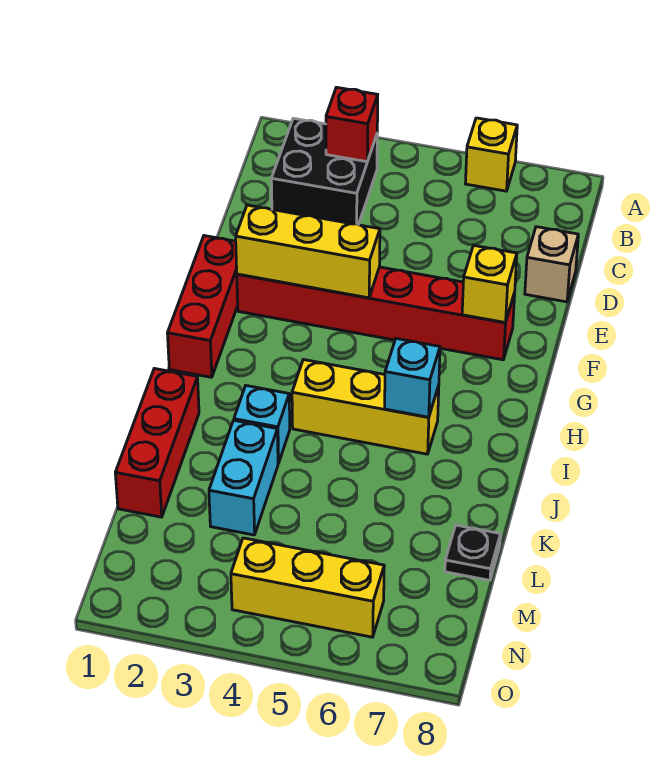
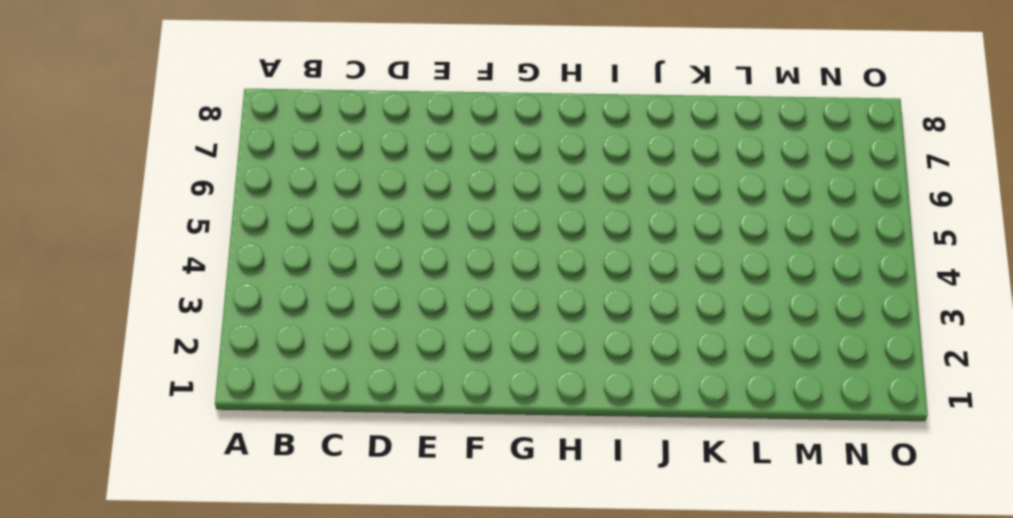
none -> yellow brick A6 level 1
none -> black brick B2:C3 level 1
none -> tan brick D8 level 1

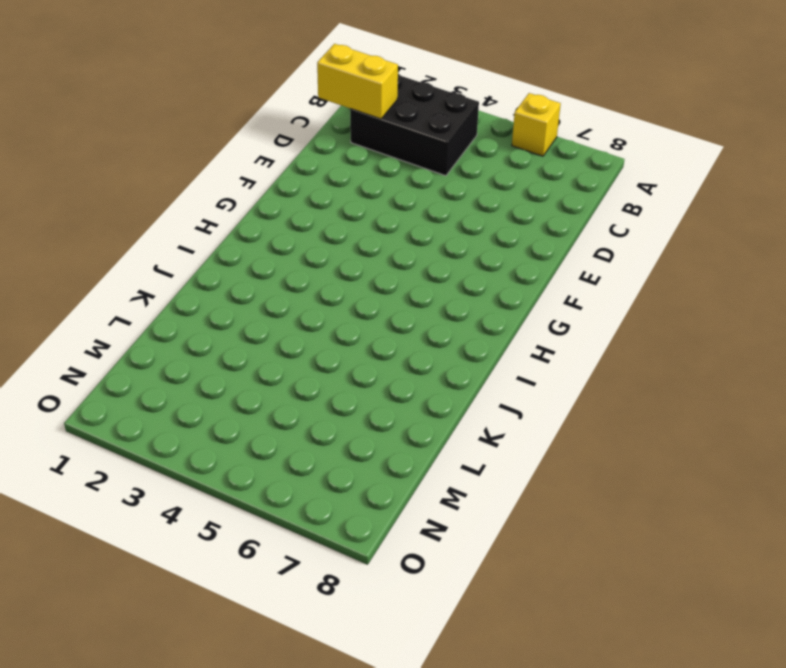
black brick B2:C4 level 1 -> black brick B2:C3 level 1
yellow brick C1:C2 level 2 -> none
none -> tan brick D8 level 1
none -> red brick F1:H1 level 1
none -> red brick F2:F7 level 1

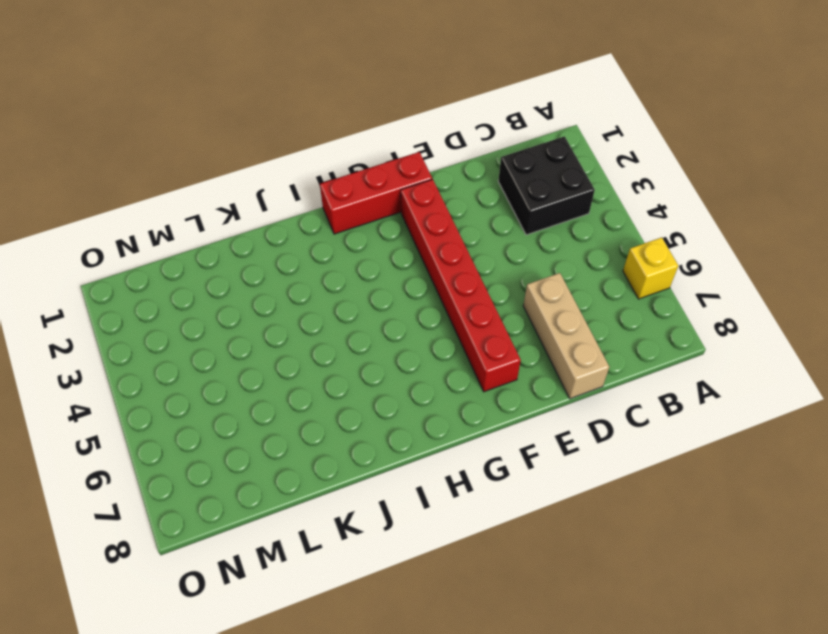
tan brick D6:D8 level 1 -> tan brick D8 level 1
none -> yellow brick I4:I6 level 1
none -> red brick J1:L1 level 1
none -> cyan brick J3 level 1

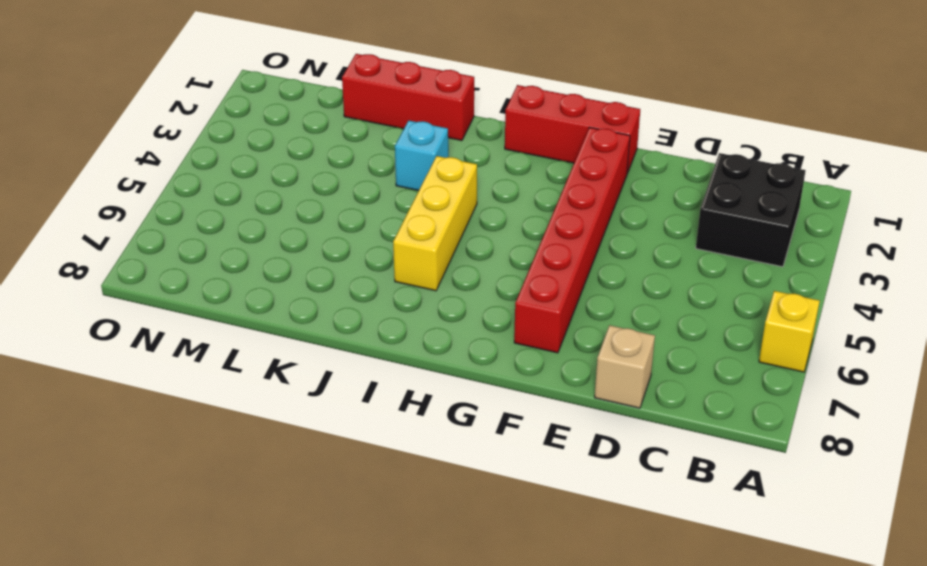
none -> cyan brick K3:L3 level 1
none -> black plate L8 level 1
none -> yellow brick N4:N6 level 1

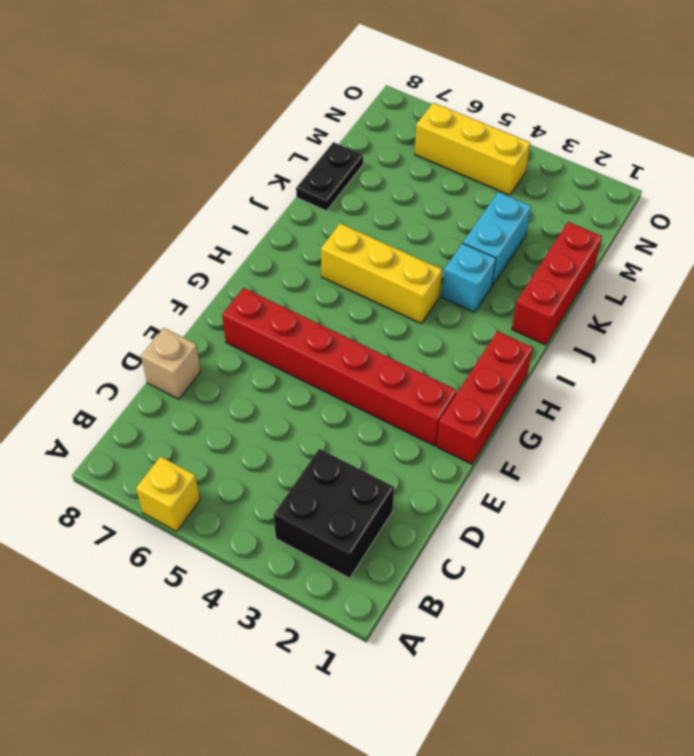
black plate K8:L8 level 1 -> black plate L8 level 1
none -> red brick B3 level 2
none -> yellow brick F2:F4 level 2
none -> yellow brick F7 level 2

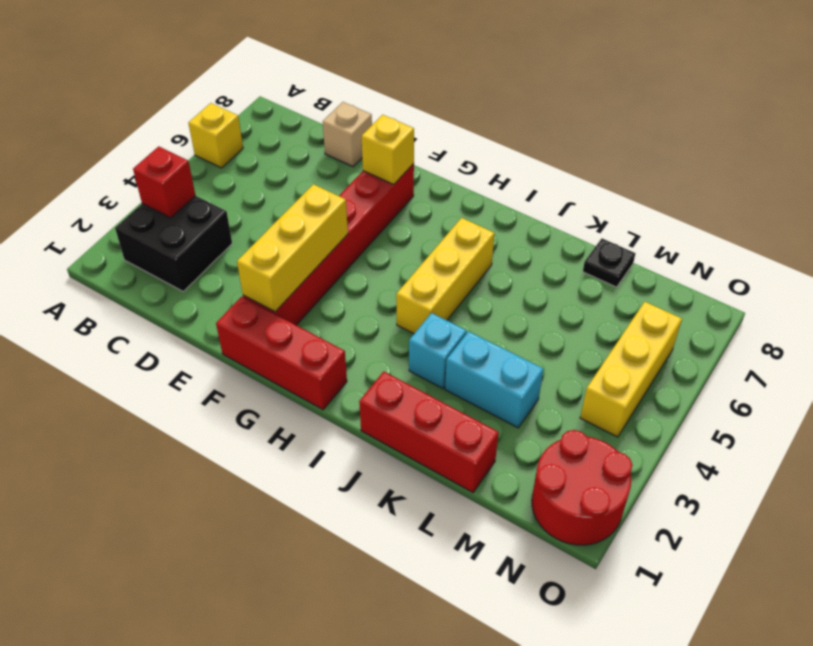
red round brick N1:O2 level 1 -> none
none -> cyan brick I6 level 2

